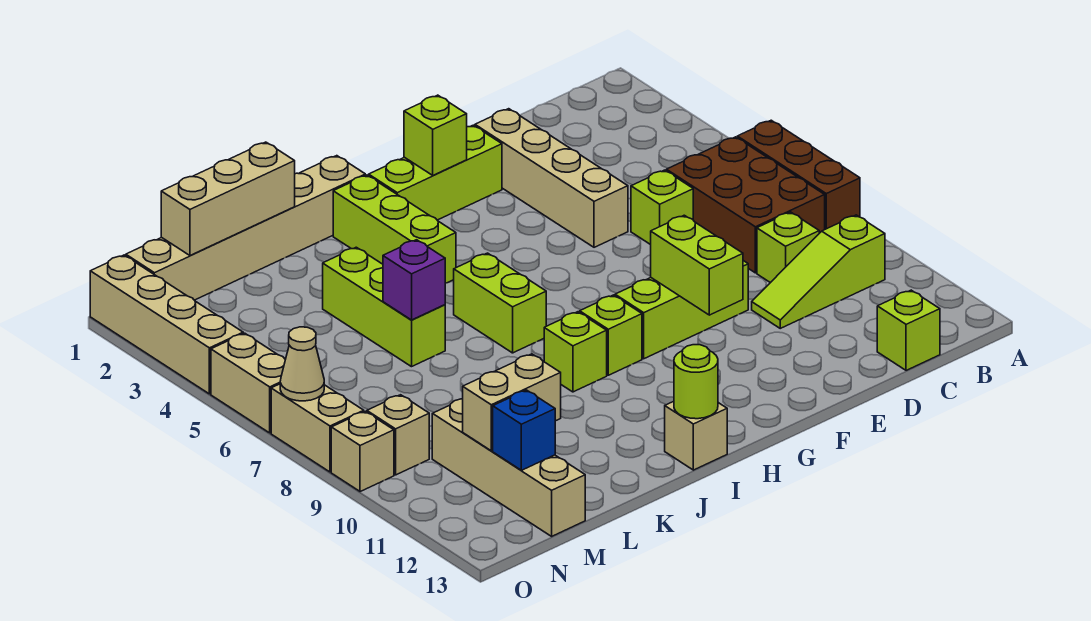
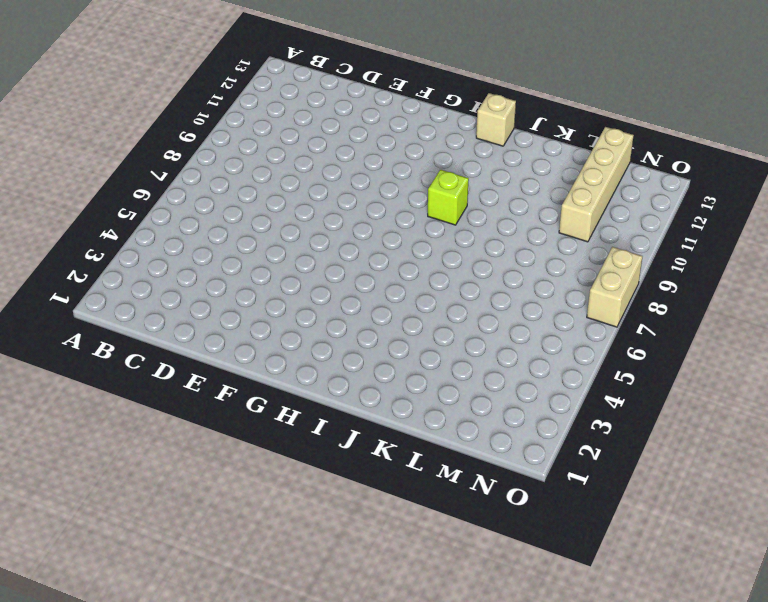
none -> brown brick A6:A8 level 1
none -> brown brick B6:C8 level 1
none -> lime slope B10:D10 level 1 top B
none -> lime brick C9 level 1

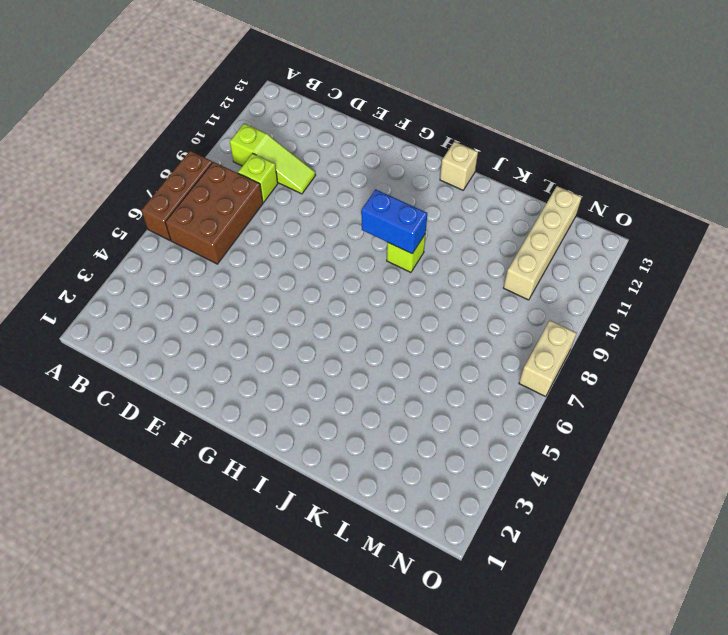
blue brick H9:I9 level 2 -> none
none -> lime brick C13 level 1
none -> lime brick D6 level 1
none -> tan brick E2:E5 level 1
none -> lime brick E9:G9 level 1

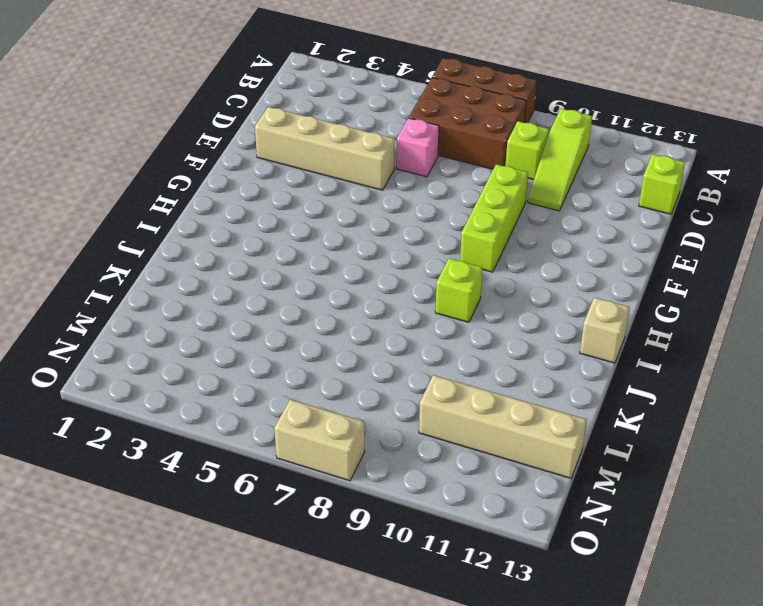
pink brick D6 level 1 -> lime brick D6 level 1
none -> lime brick F2:H2 level 1
none -> lime brick H9 level 1
none -> tan brick I1:N1 level 1
none -> lime brick I2:I4 level 1

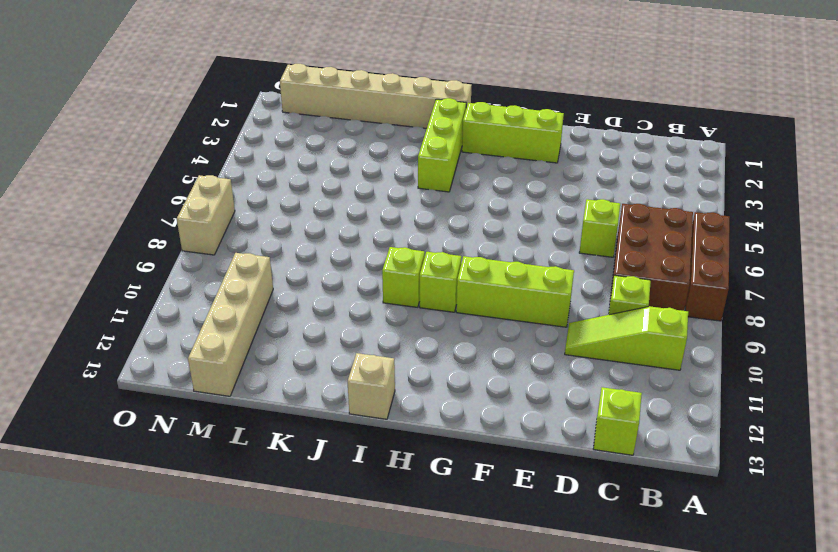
none -> tan brick E2:E5 level 1
none -> lime brick I6:I7 level 1
none -> lime brick K4:K6 level 1
none -> tan brick N9 level 1

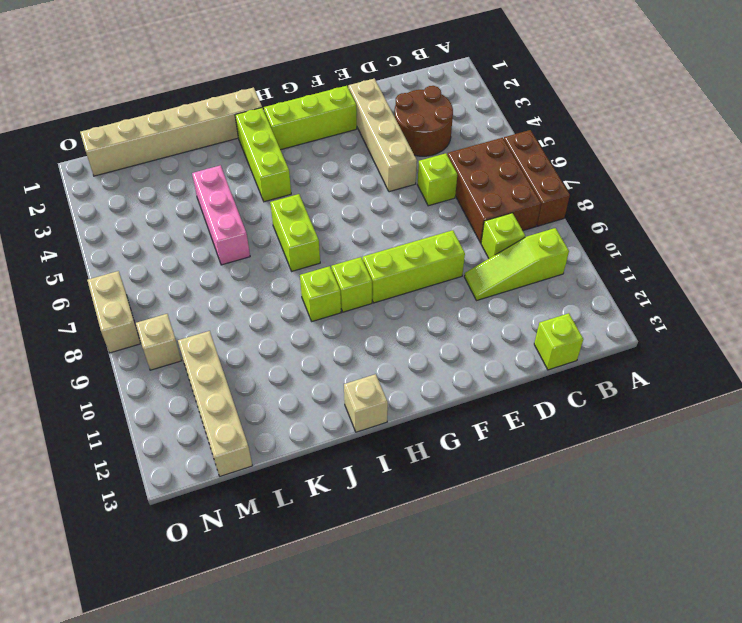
brown round brick C3:D4 level 1 -> none
pink brick K4:K6 level 1 -> lime brick K4:K6 level 1
none -> tan brick O1:O4 level 1
none -> tan brick O5:O6 level 1
none -> tan brick O9 level 1
none -> lime brick F9:F10 level 2

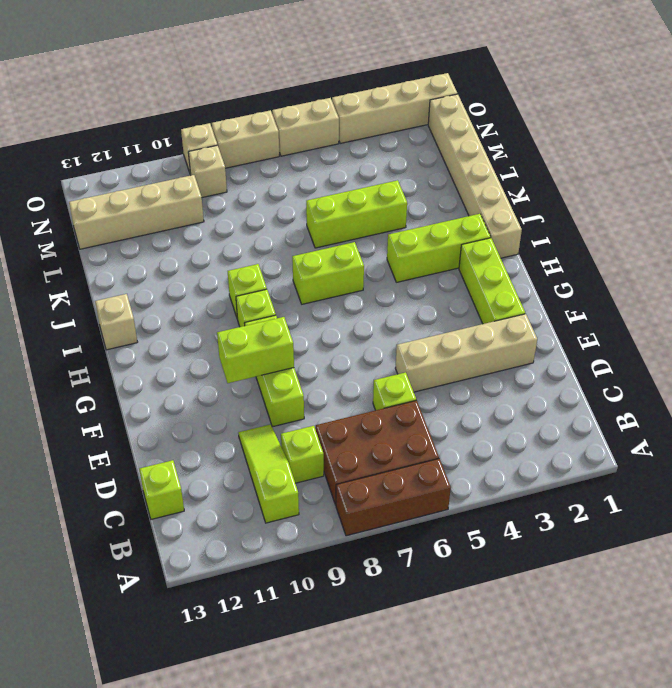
none -> lime brick G2 level 2
none -> lime round brick I13 level 2
none -> tan brick K1:M1 level 2
none -> purple brick K6 level 2

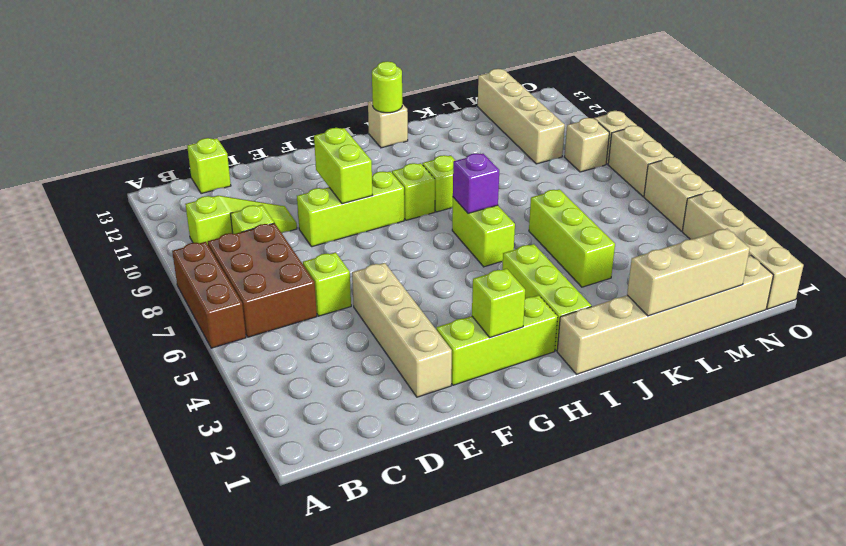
purple brick I7 level 2 -> purple brick K6 level 2
none -> tan brick L11:M11 level 2
none -> blue brick M12 level 2
none -> tan cone O7 level 2

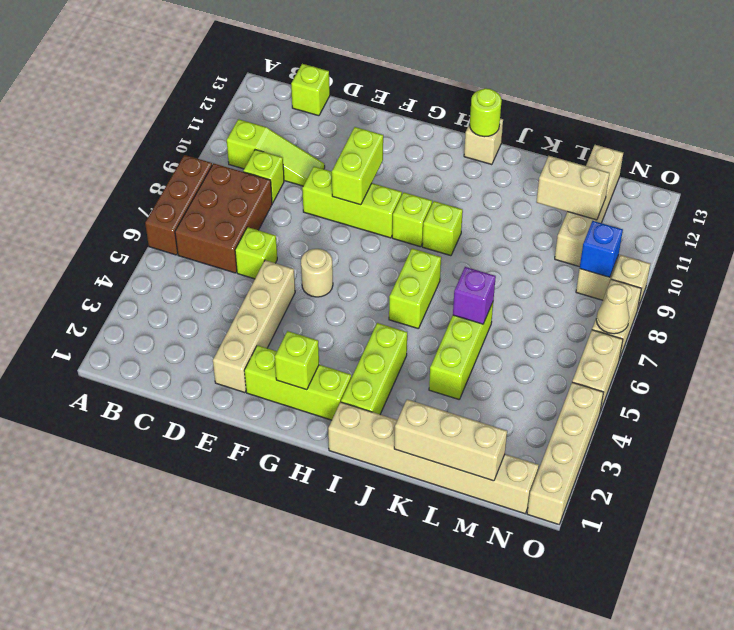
tan round brick F6 level 1 -> none
blue brick N9 level 2 -> blue brick M12 level 2

